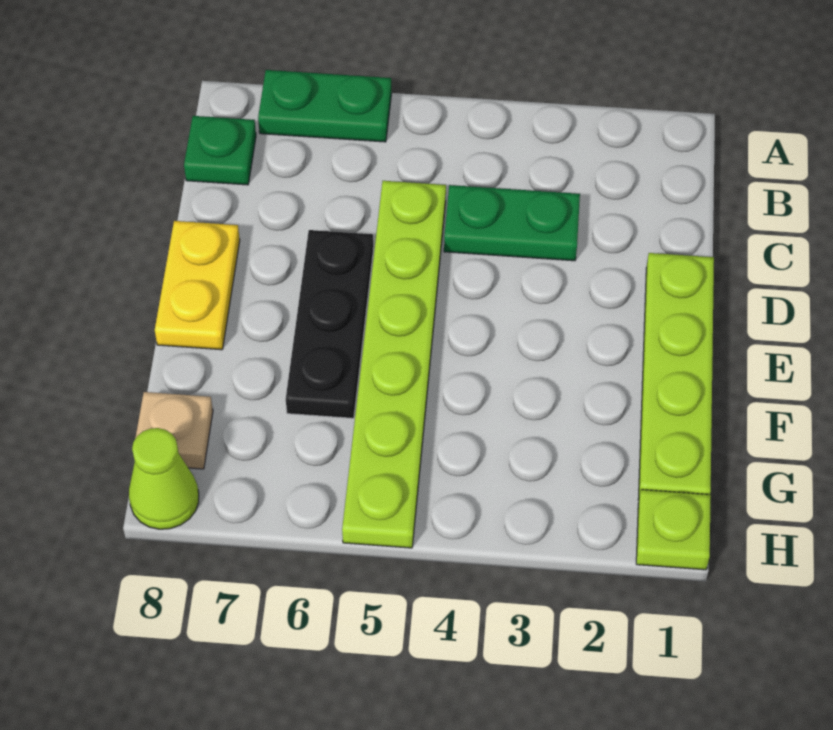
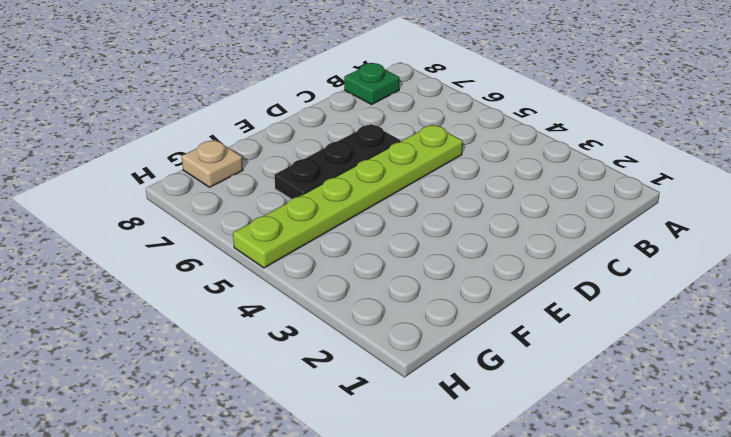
none -> green plate A6:A7 level 1
none -> green plate C3:C4 level 1

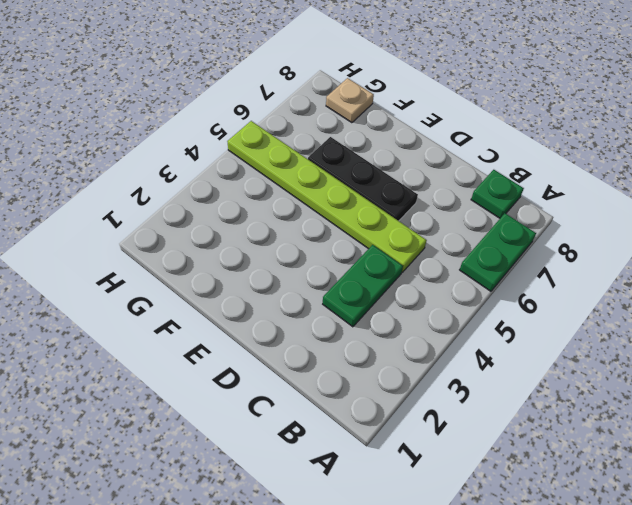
none -> lime plate D1:G1 level 1
none -> yellow plate D8:E8 level 1

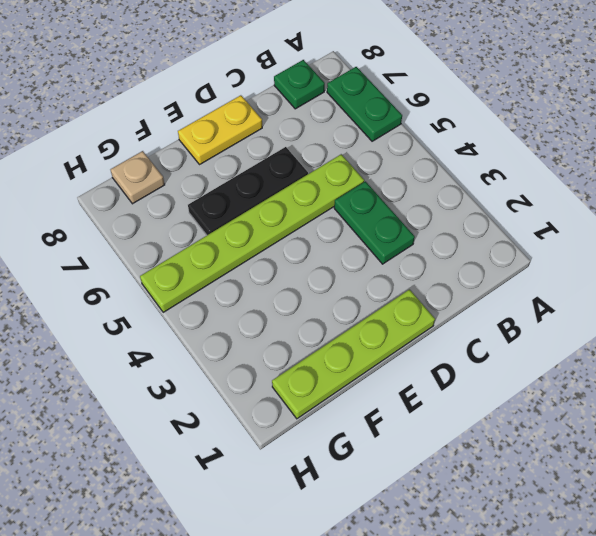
none -> lime plate H1 level 1
none -> lime cone H8 level 1

